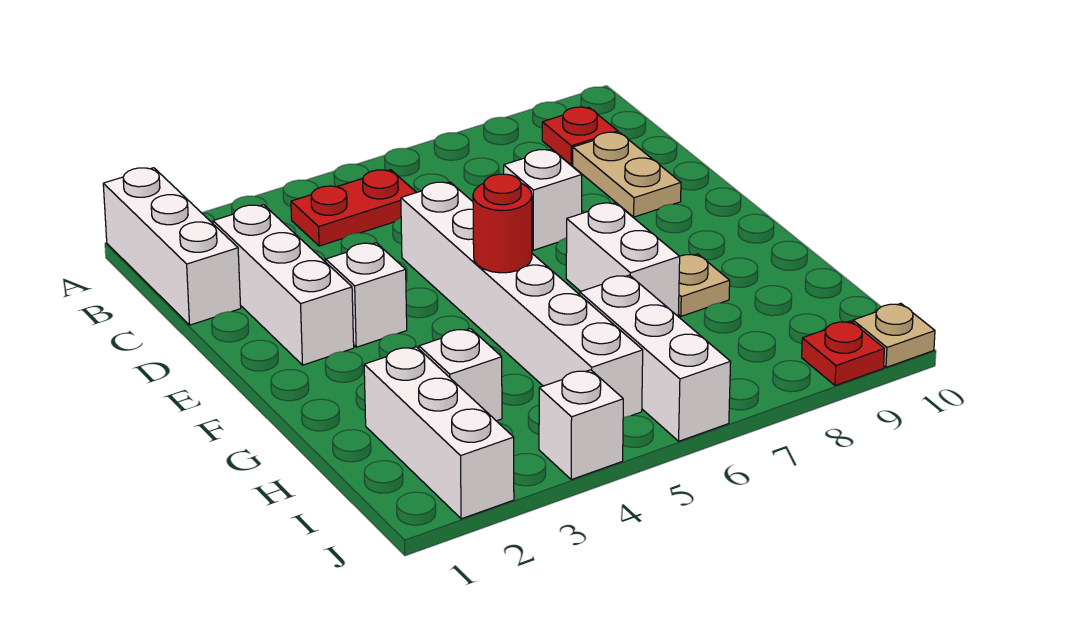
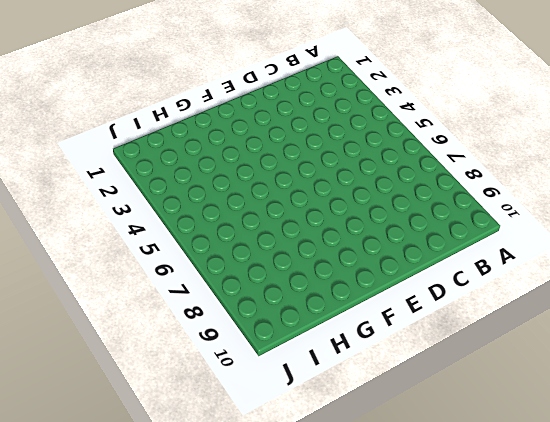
none -> white brick A1:C1 level 1
none -> red plate B4:B5 level 1
none -> red plate B9 level 1

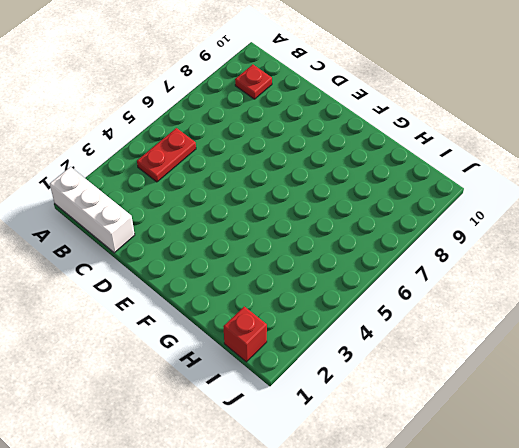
red brick I1 level 1 -> none
none -> white brick C2:E2 level 1
none -> tan plate C9:D9 level 1
none -> white brick D5:I5 level 1

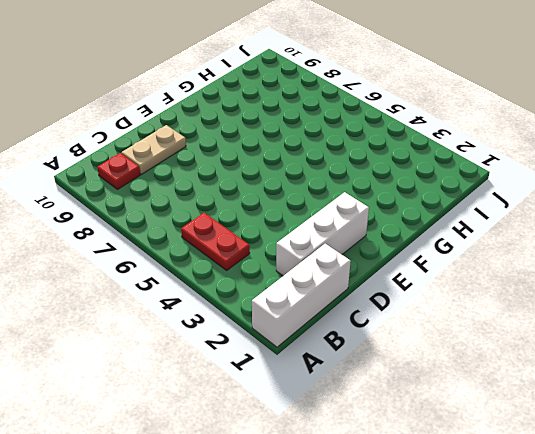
none -> white brick D5:I5 level 1
none -> white brick D7 level 1
none -> white brick E3 level 1

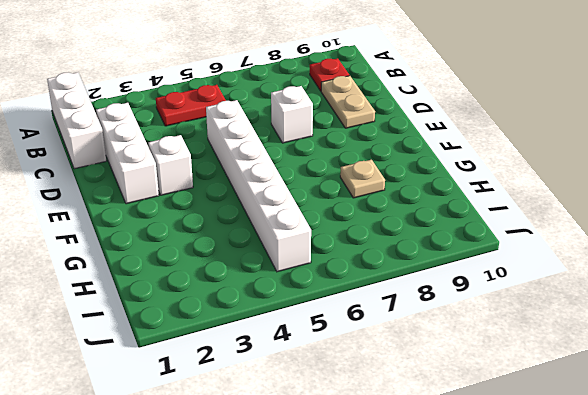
none -> white brick F7:G7 level 1
none -> white brick H2:J2 level 1
none -> white brick H3 level 1

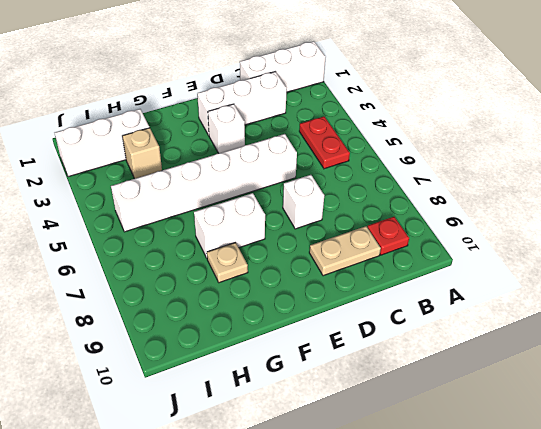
tan brick H3 level 1 -> white brick H3 level 1
none -> white brick H6:J6 level 1
none -> white brick J4 level 1
none -> red plate J9 level 1

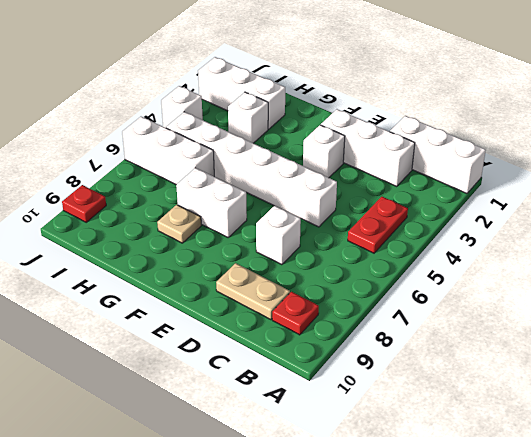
none -> tan plate J10 level 1
none -> red round brick F5 level 2

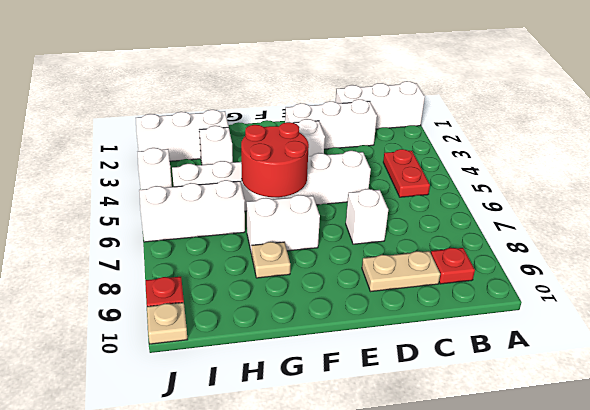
red round brick F5:G6 level 2 -> red round brick F5 level 2

